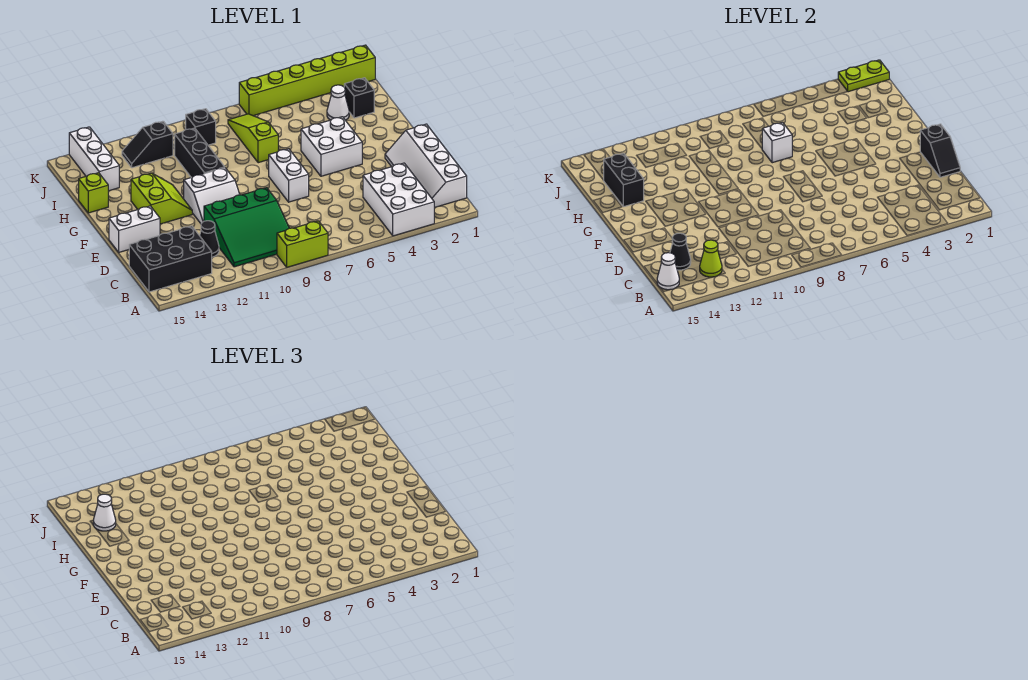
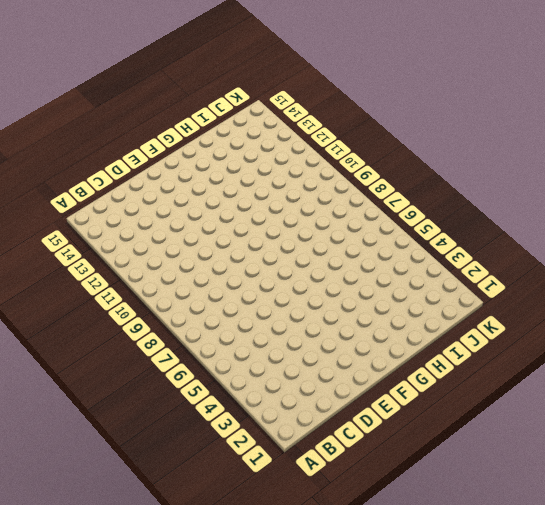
none -> white brick A3:C4 level 1
none -> lime brick A8:A9 level 1
none -> white slope B1:E2 level 1 top 1

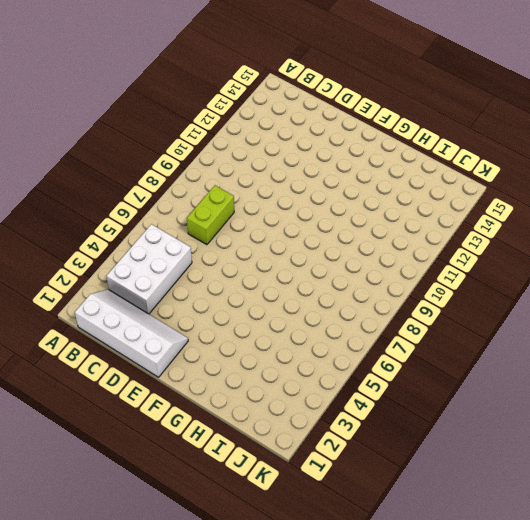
white brick B3:C5 level 1 -> white brick A3:C4 level 1
lime brick C7:C8 level 1 -> lime brick A8:A9 level 1
none -> green slope B9:D11 level 1 top D
none -> black brick B13:C15 level 1
none -> black cone C12 level 1

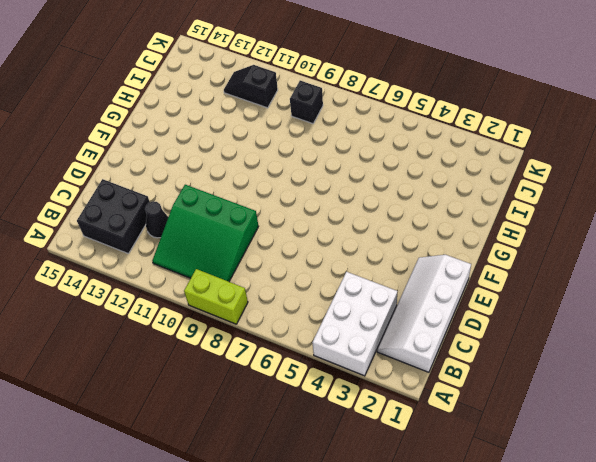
black brick B13:C14 level 1 -> black brick B13:C15 level 1
none -> white brick E7:F7 level 1
none -> white slope E10:F11 level 1 top F
none -> white brick E14:E15 level 1

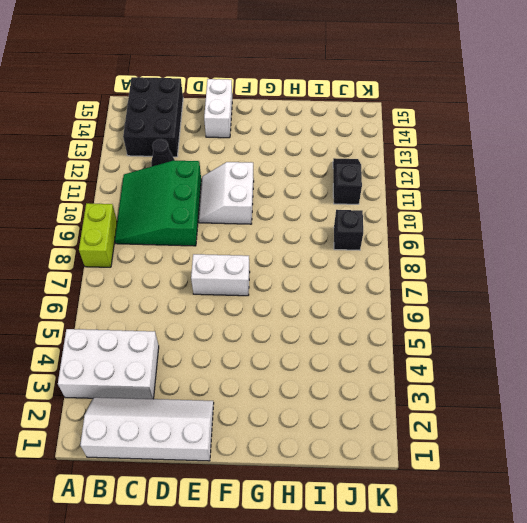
none -> white brick F4:G5 level 1
none -> lime slope F12:G13 level 1 top 13
none -> black brick G10:I10 level 1

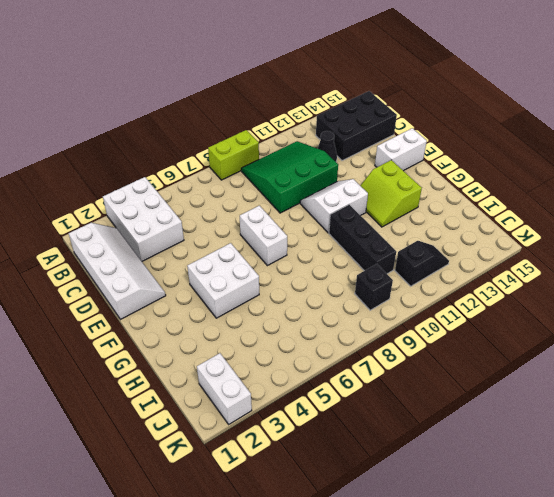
white brick J2:K2 level 1 -> lime brick K1:K6 level 1
none -> lime slope H7:J7 level 1 top H
none -> lime brick H15 level 1
none -> black brick I2 level 1

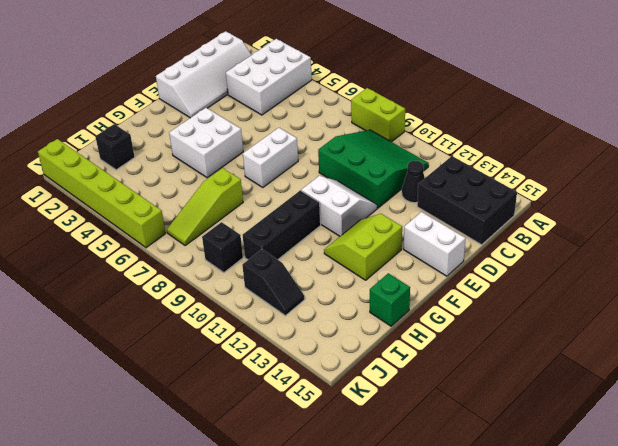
green brick H15 level 1 -> lime brick H15 level 1
none -> white cone I3 level 1
none -> white brick I14:K14 level 1
none -> lime cone B13 level 2

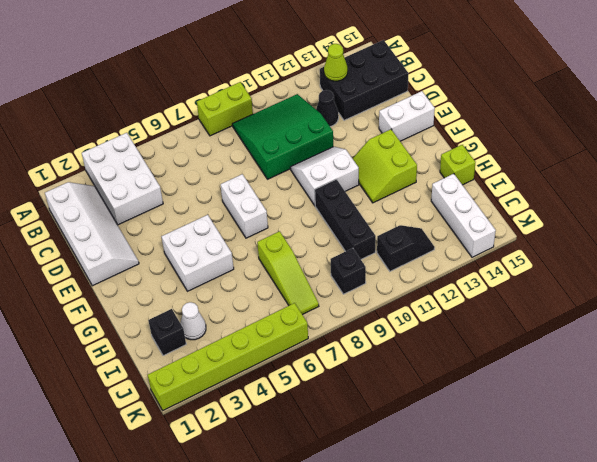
none -> white cone B15 level 2
none -> black cone C14 level 2
none -> black slope D1:E1 level 2 top E

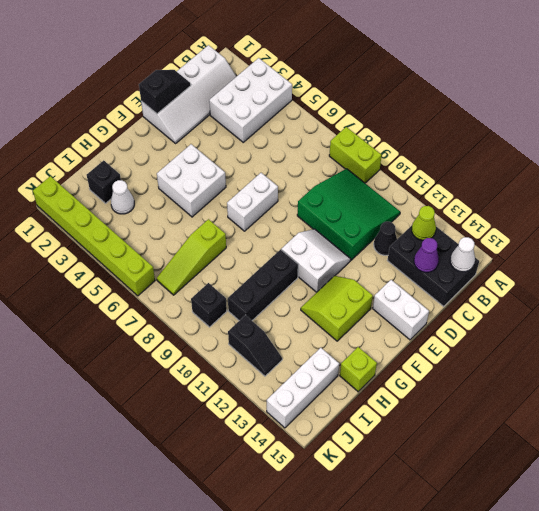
purple cone C14 level 2 -> black cone C14 level 2
none -> white brick H7 level 2
none -> black brick H14:I14 level 2
none -> lime plate K1:K2 level 2

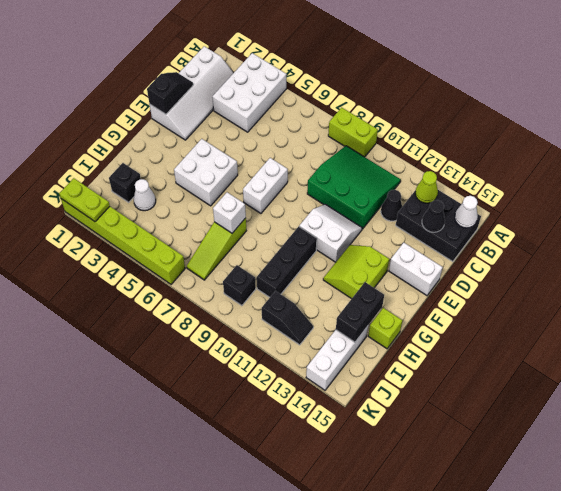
none -> white cone I14 level 3

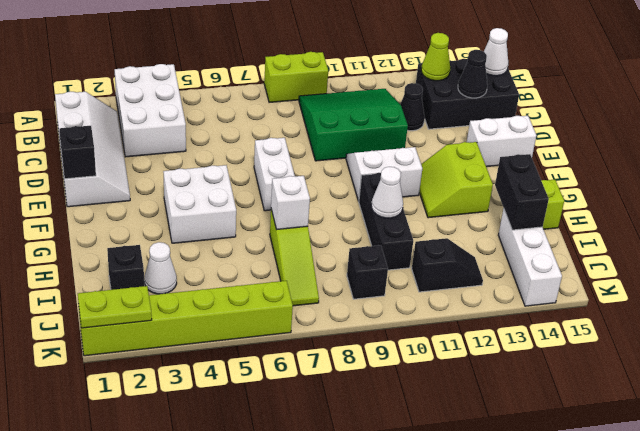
white cone H10 level 2 -> white cone I14 level 3

